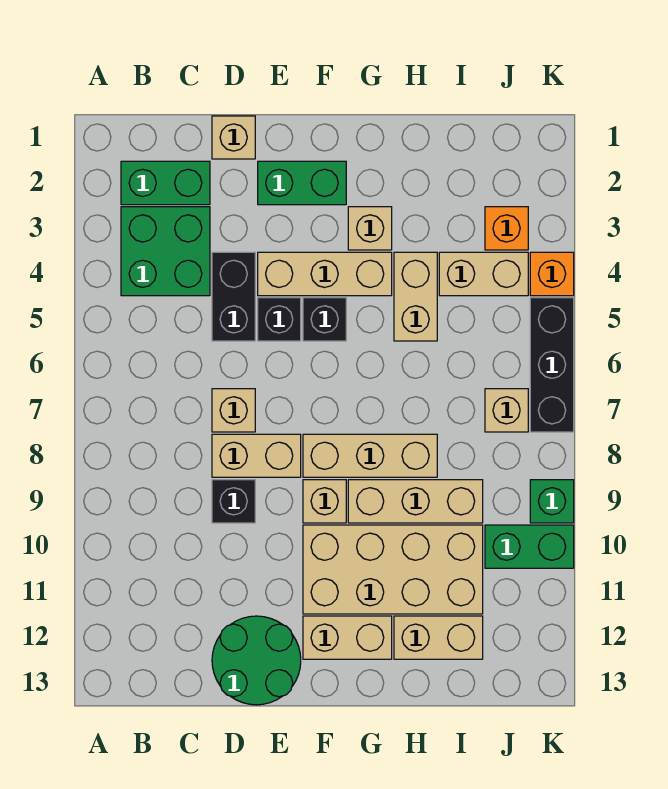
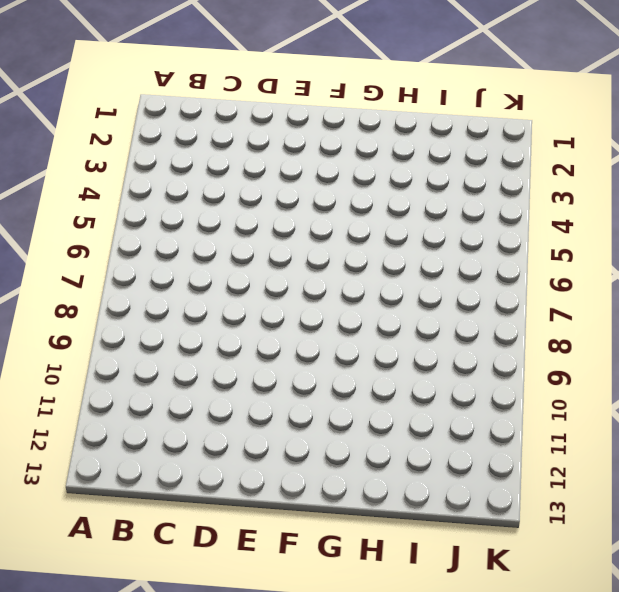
none -> green brick B2:C2 level 1
none -> green brick B3:C4 level 1
none -> tan brick D1 level 1

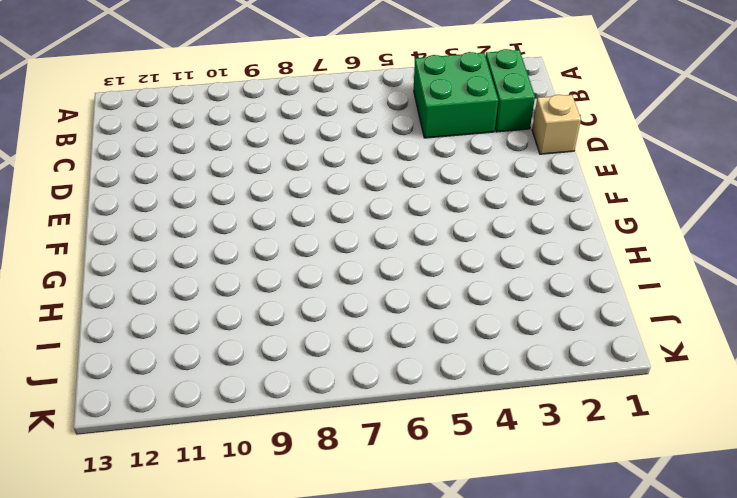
none -> black brick D4:D5 level 1
none -> tan brick D7 level 1
none -> tan brick D8:E8 level 1

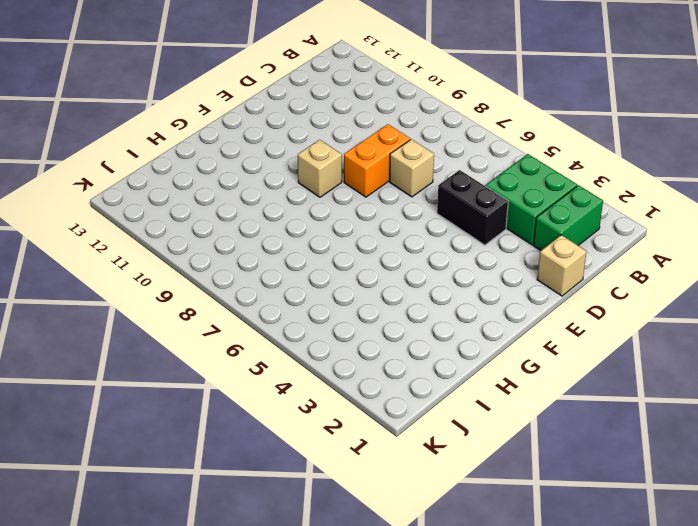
orange brick D8:E8 level 1 -> tan brick D8:E8 level 1
none -> black brick D9 level 1
none -> green round brick D12:E13 level 1
none -> green brick E2:F2 level 1

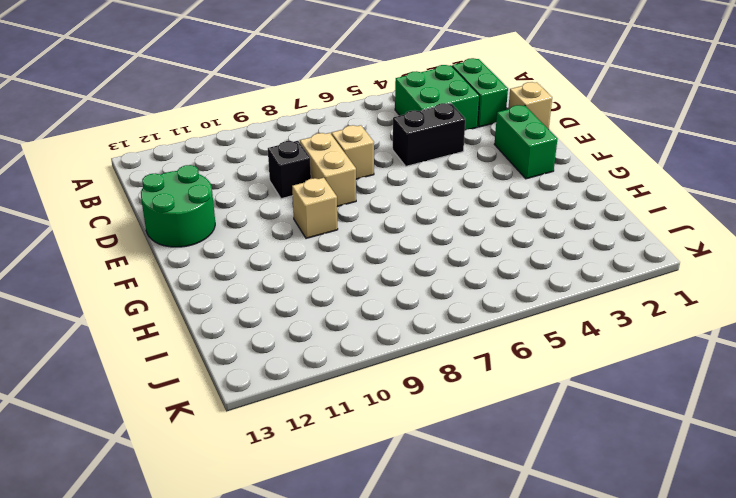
none -> tan brick E4:G4 level 1
none -> black brick E5 level 1
none -> black brick F5 level 1

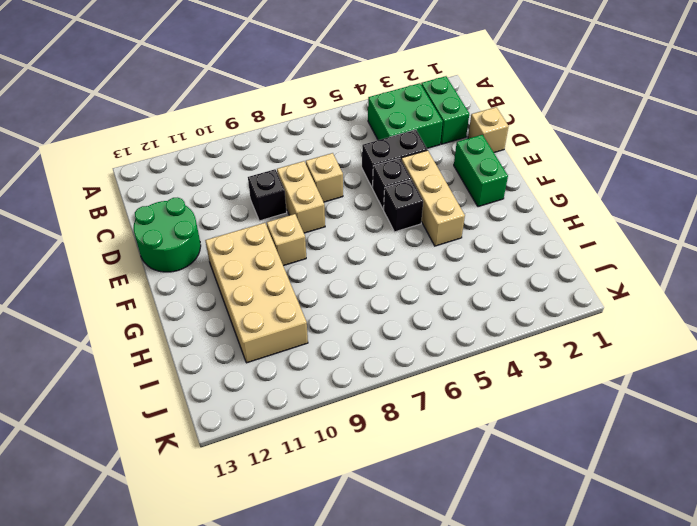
none -> tan brick F8:H8 level 1
none -> tan brick F12:G12 level 1
none -> tan brick G3 level 1

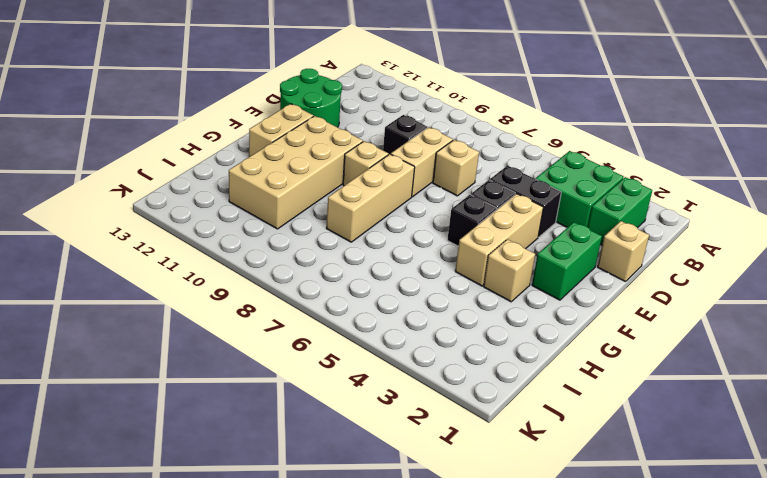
none -> tan brick G9:I9 level 1
none -> tan brick H4:H5 level 1
none -> tan brick H12:I12 level 1

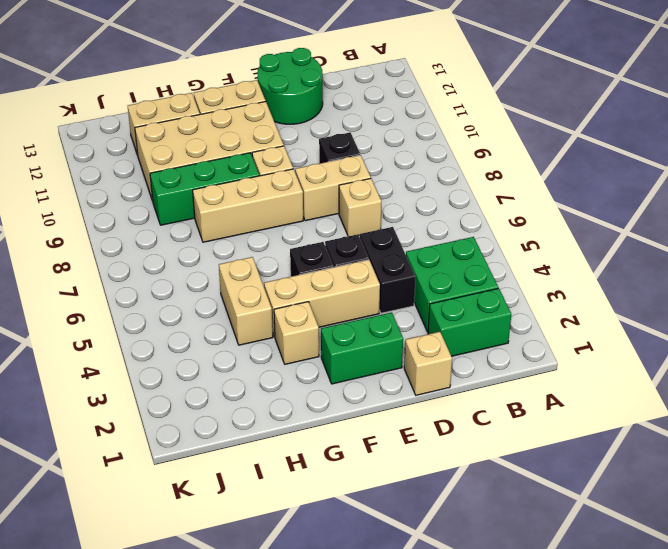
green brick G9:I9 level 1 -> tan brick G9:I9 level 1
none -> tan brick I4:J4 level 1
none -> orange brick J3 level 1
none -> tan brick J7 level 1

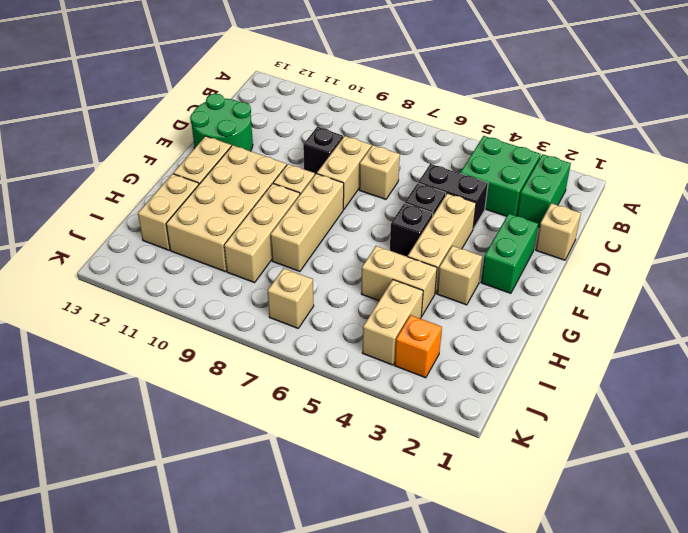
none -> green brick J10:K10 level 1
none -> orange brick K4 level 1
none -> black brick K5:K7 level 1

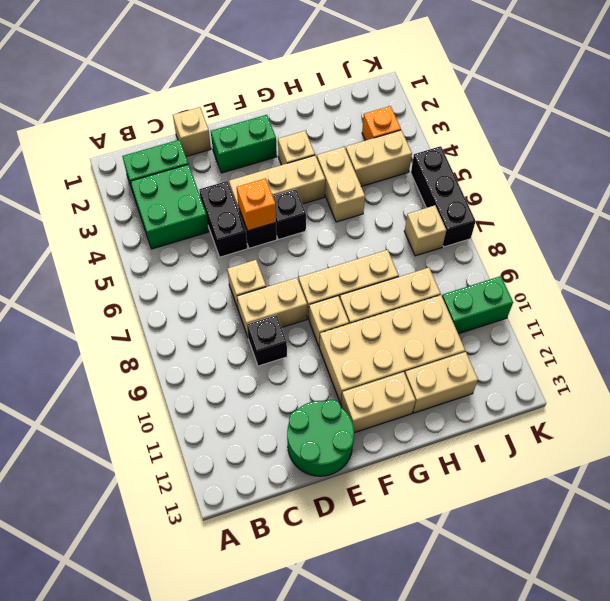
orange brick E5 level 2 -> orange brick K4 level 1
none -> green brick K9 level 1

